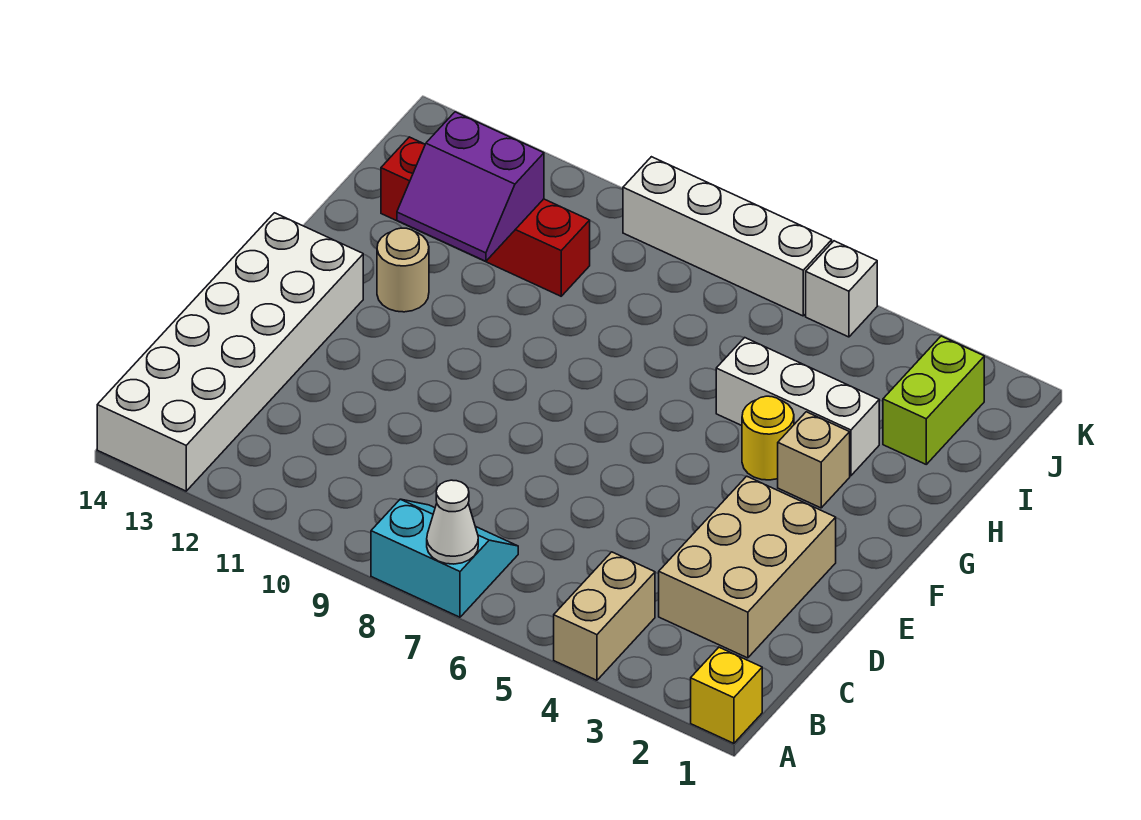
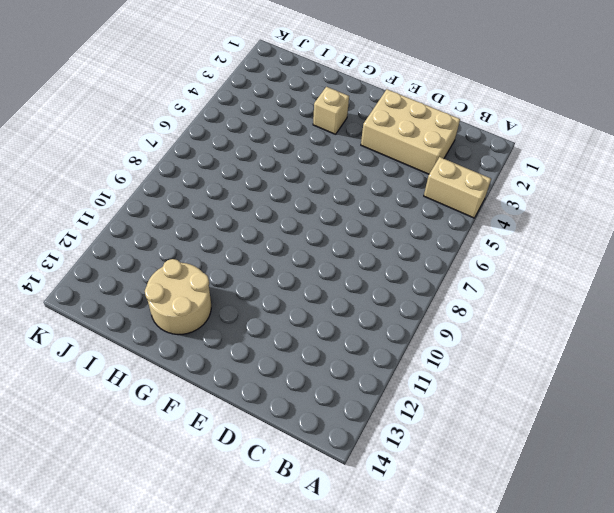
tan round brick G12:H13 level 1 -> tan round brick G12 level 1
none -> yellow brick A1 level 1
none -> cyan slope A7:B8 level 1 top A
none -> white brick A13:F14 level 1

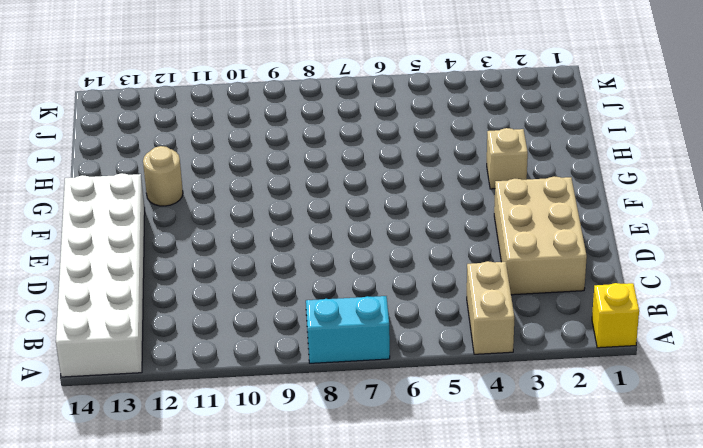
none -> yellow round brick G4 level 1
none -> white brick H3:H5 level 1
none -> lime brick I2:J2 level 1

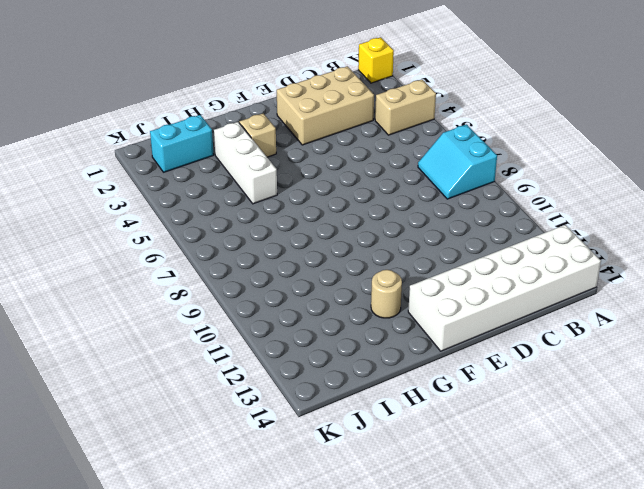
cyan brick I2:J2 level 1 -> lime brick I2:J2 level 1
none -> yellow round brick G4 level 1
none -> red brick I10:I13 level 1
none -> white brick K5 level 1

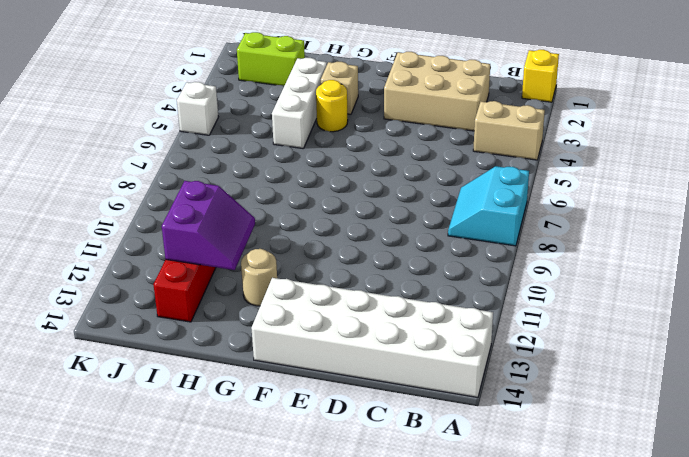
none -> white brick K6:K9 level 1
none -> white cone A7 level 2

